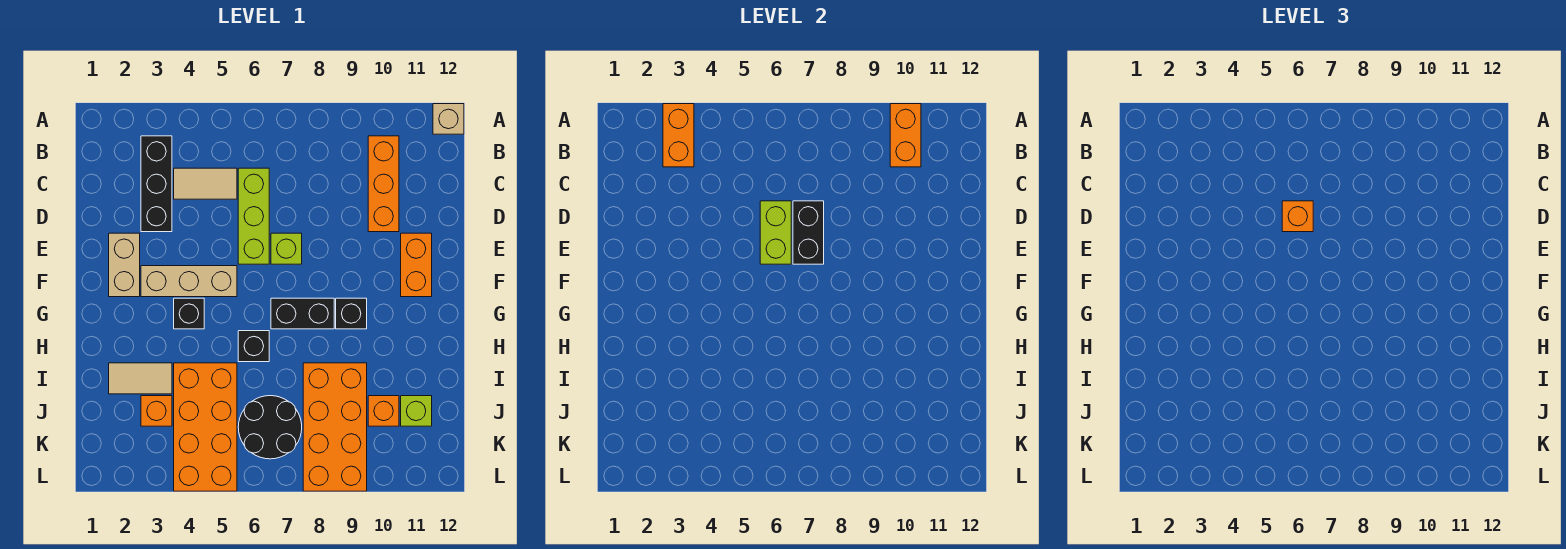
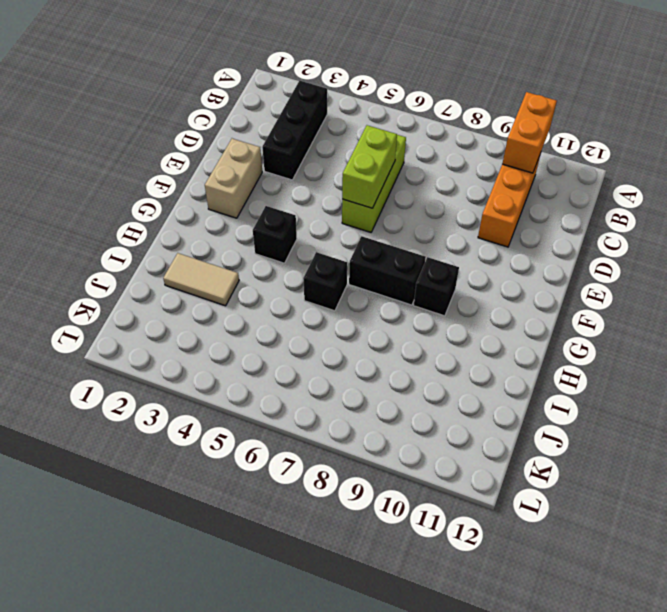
none -> tan brick A12 level 1
none -> tan tile C4:C5 level 1
none -> lime brick E7 level 1

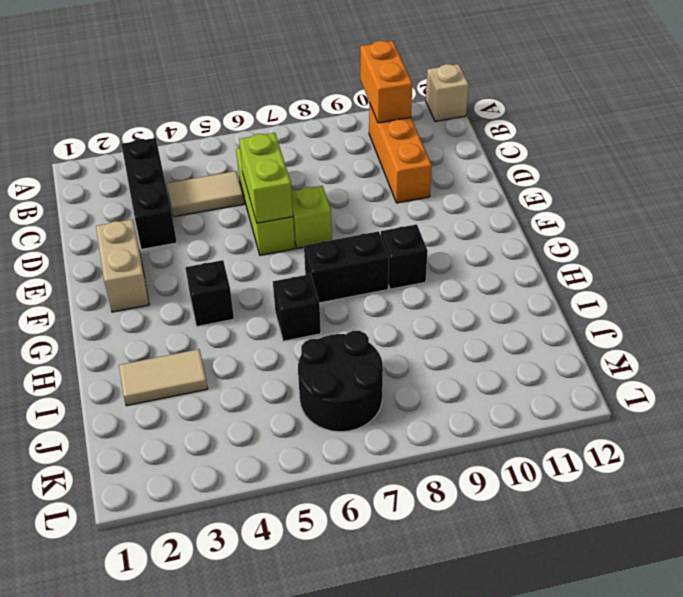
none -> orange brick E11:F11 level 1
none -> tan brick F3:F5 level 1
none -> orange brick I4:L5 level 1

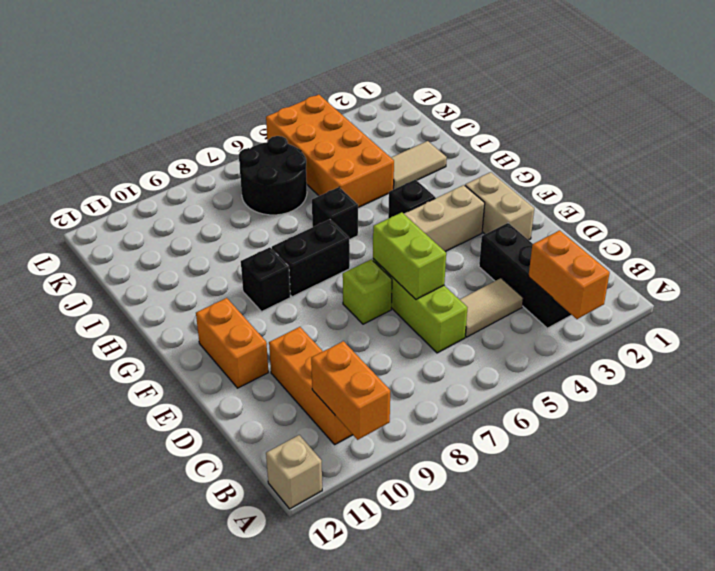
none -> orange brick I8:L9 level 1
none -> orange brick J3 level 1
none -> orange brick J10 level 1

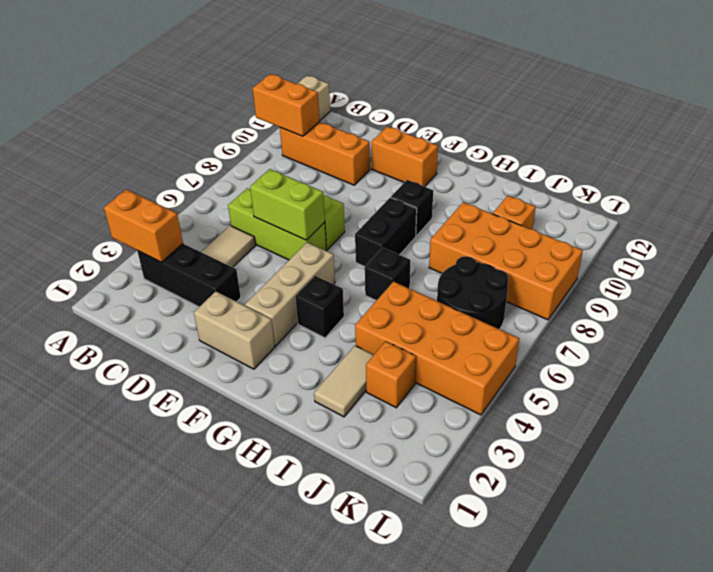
none -> lime brick J11 level 1
none -> black brick D7:E7 level 2
none -> orange brick D6 level 3

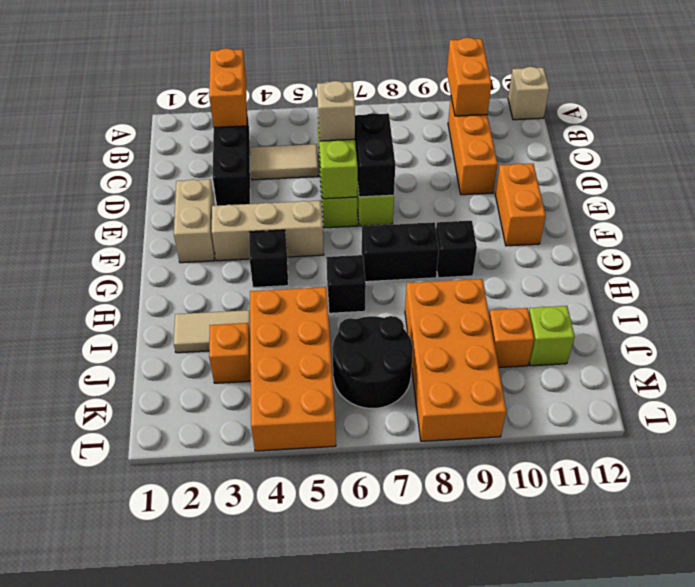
tan brick D6 level 3 -> orange brick D6 level 3

